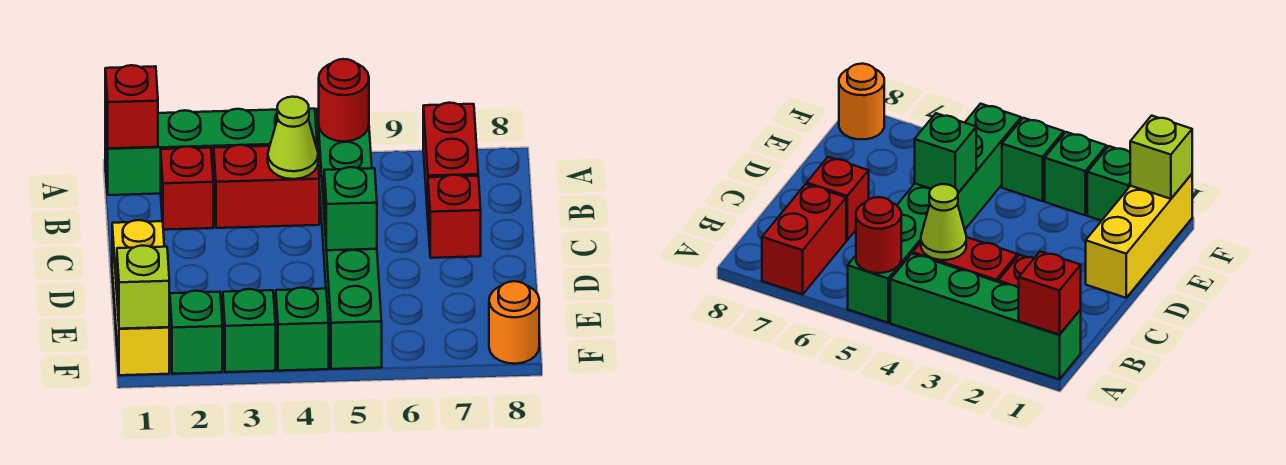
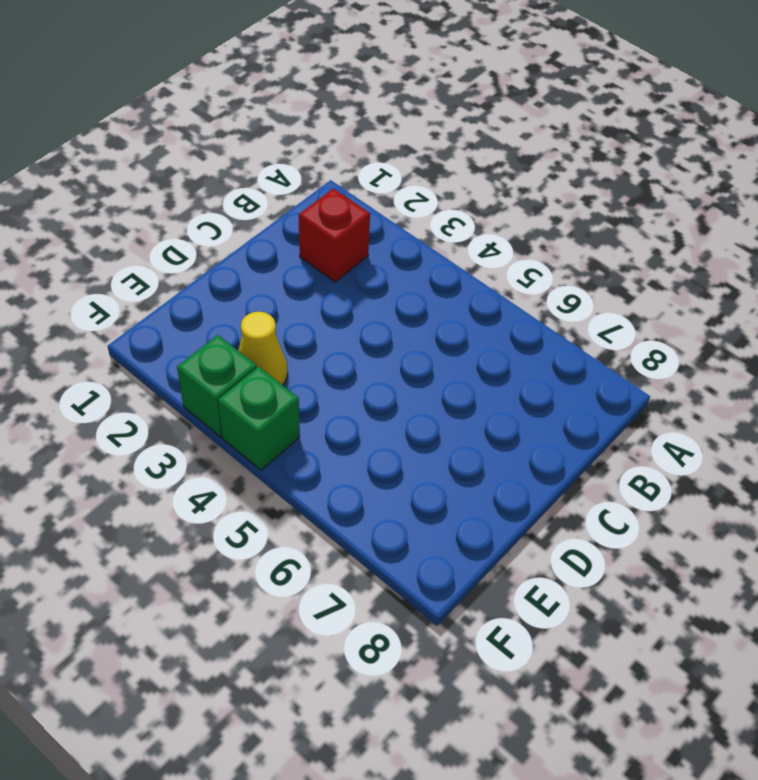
yellow cone E3 level 1 -> none
none -> green brick A1:A4 level 1
none -> green brick A5:F5 level 1
none -> red brick A7:B7 level 1

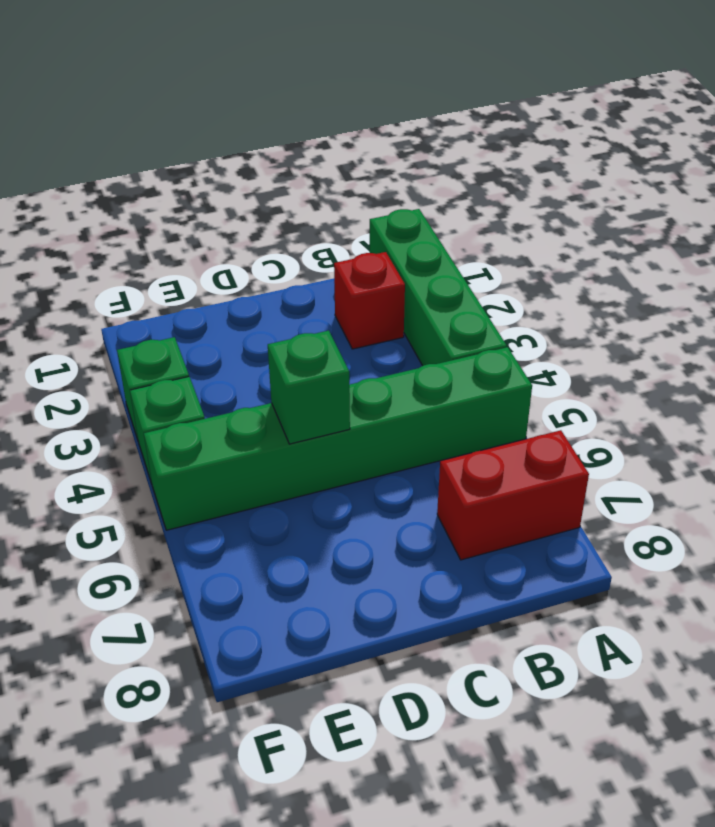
none -> red brick B3:B4 level 1
none -> red brick C7 level 1
none -> yellow brick D1:F1 level 1

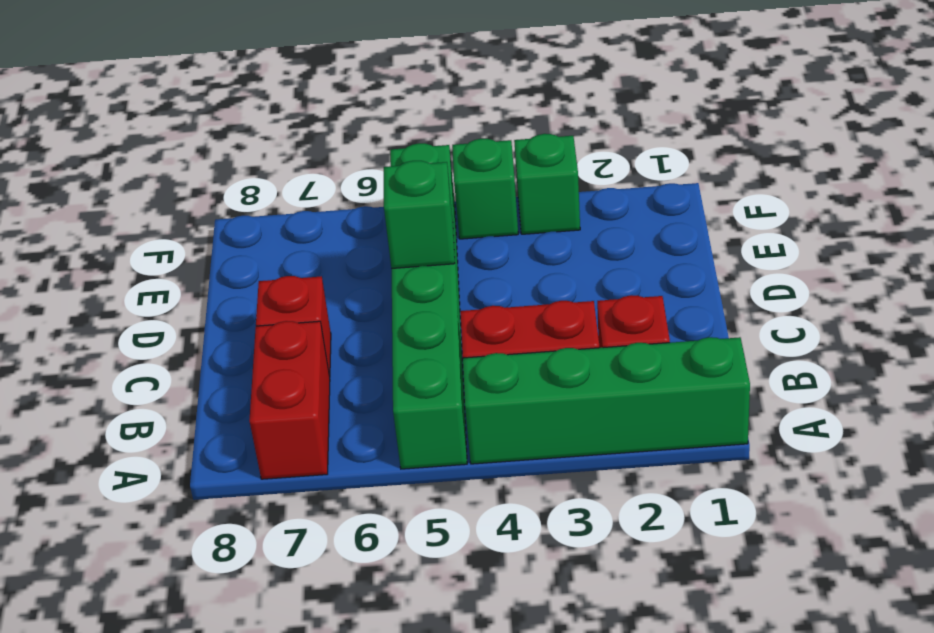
none -> yellow brick D1:F1 level 1
none -> green brick F2 level 1
none -> orange round brick F8 level 1

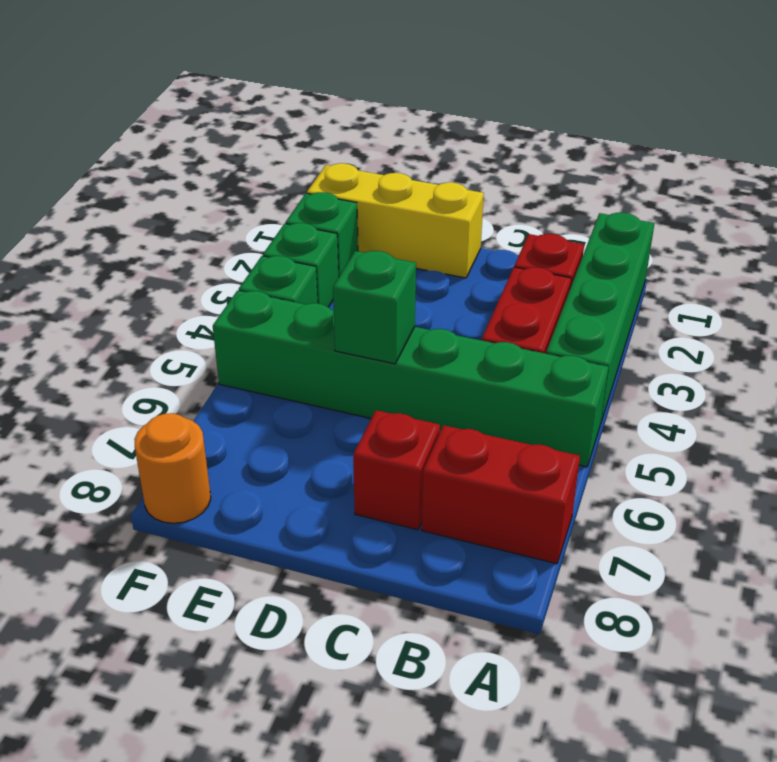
none -> red brick A1 level 2
none -> red round brick A5 level 2
none -> lime cone B4 level 2

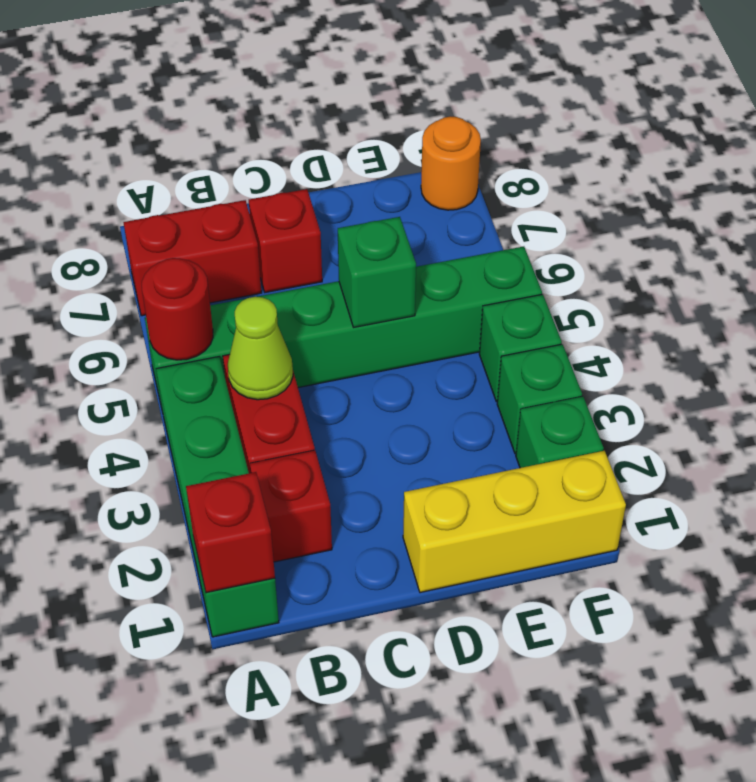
none -> lime brick F1 level 2

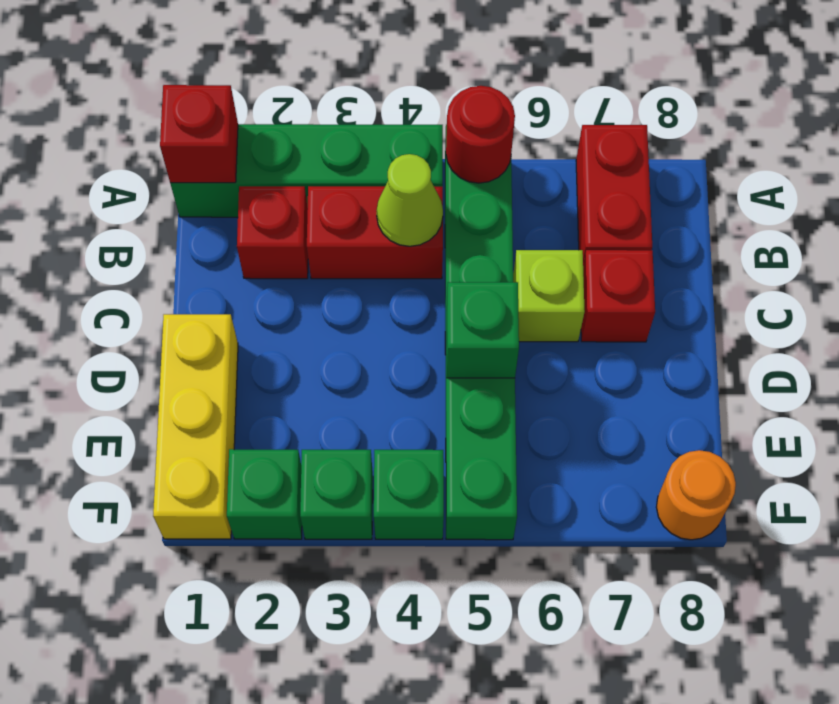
lime brick C6 level 1 -> lime brick F1 level 2

